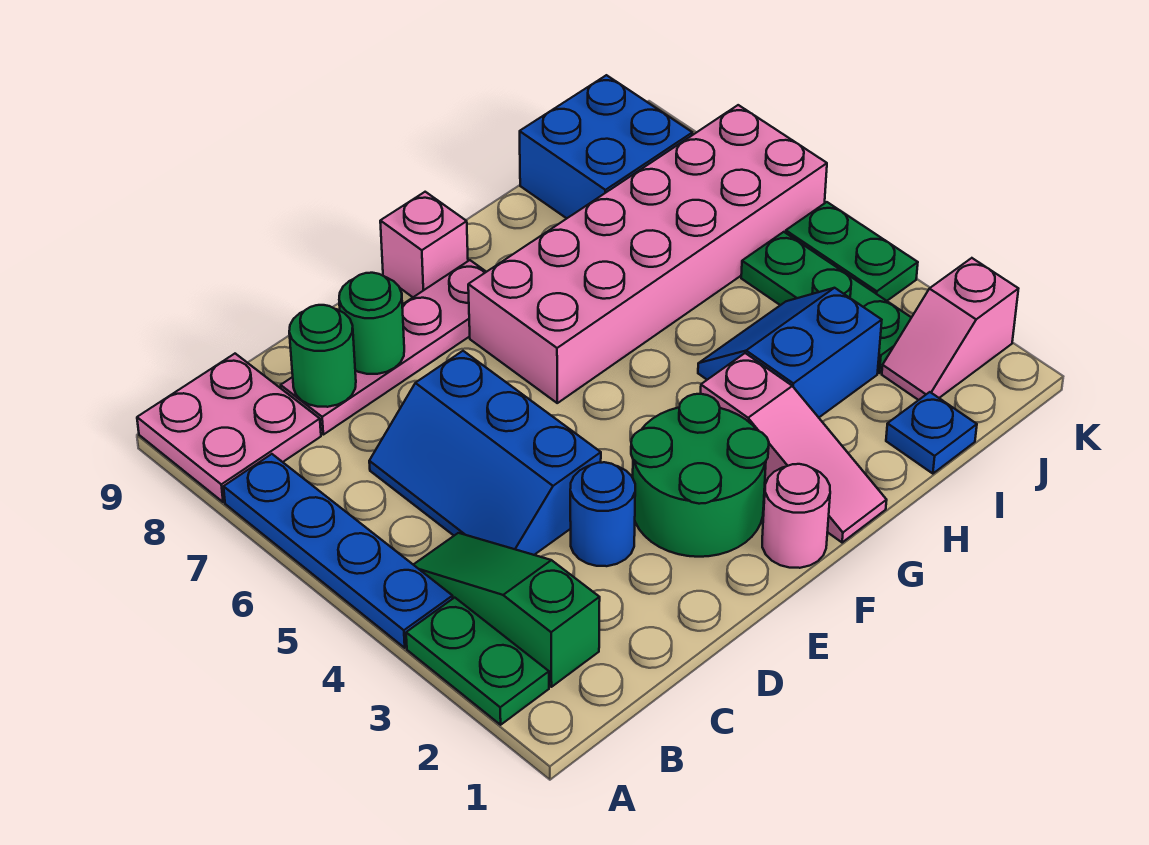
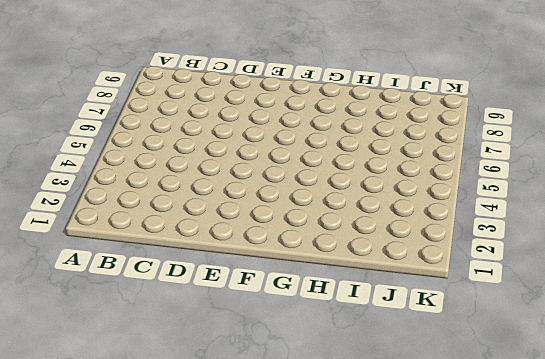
none -> green plate A2:A3 level 1
none -> blue plate A4:A7 level 1
none -> pink plate A8:B9 level 1

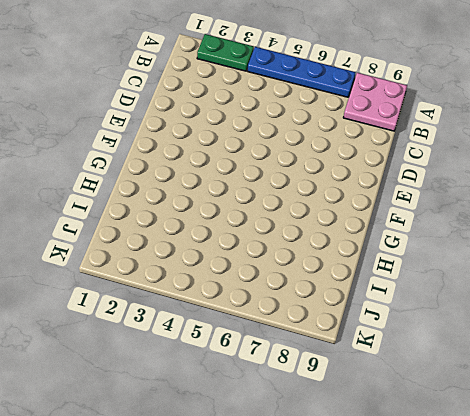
none -> green slope B2:B4 level 1 top 2
none -> blue slope C4:D6 level 1 top D
none -> pink plate C8:F8 level 1

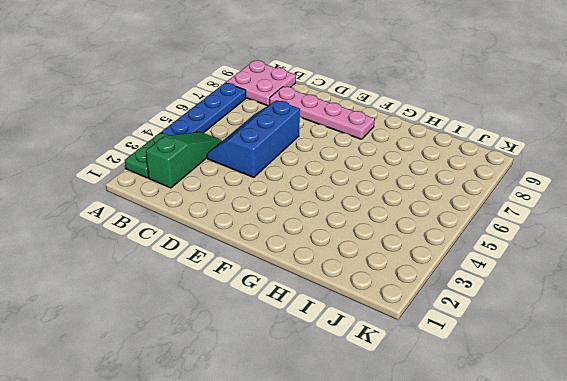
none -> blue round brick D3 level 1
none -> green round brick E2:F3 level 1
none -> pink round brick F1 level 1

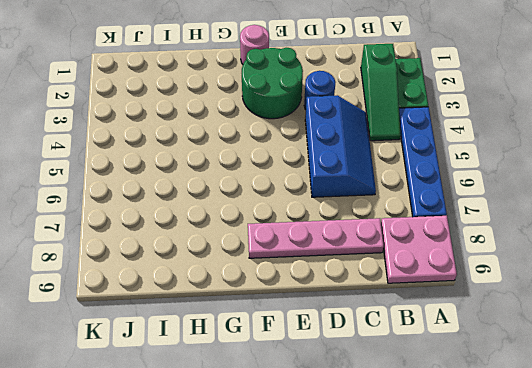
none -> pink brick F6:K7 level 1
none -> pink brick F9 level 1
none -> pink slope G1:G3 level 1 top 3

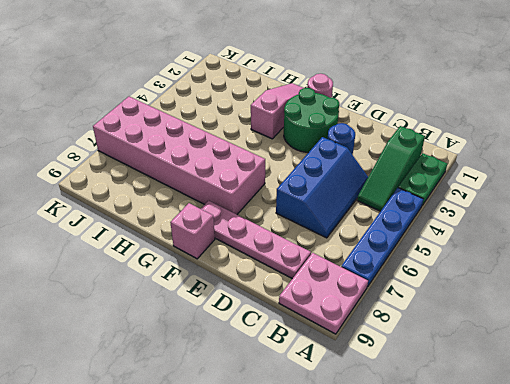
none -> blue slope H3:I4 level 1 top 3
none -> blue plate I1 level 1
none -> blue brick I8:J9 level 1

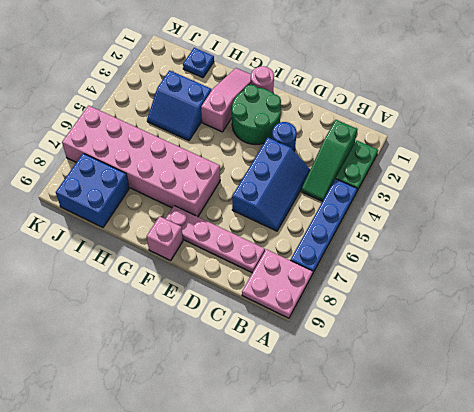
none -> pink slope J2:K2 level 1 top K
none -> green plate J3:J5 level 1
none -> green plate K4:K5 level 1

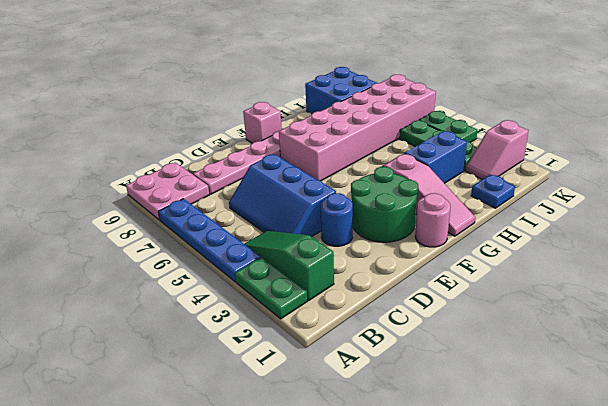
none -> green round brick C8 level 2
none -> green round brick D8 level 2

